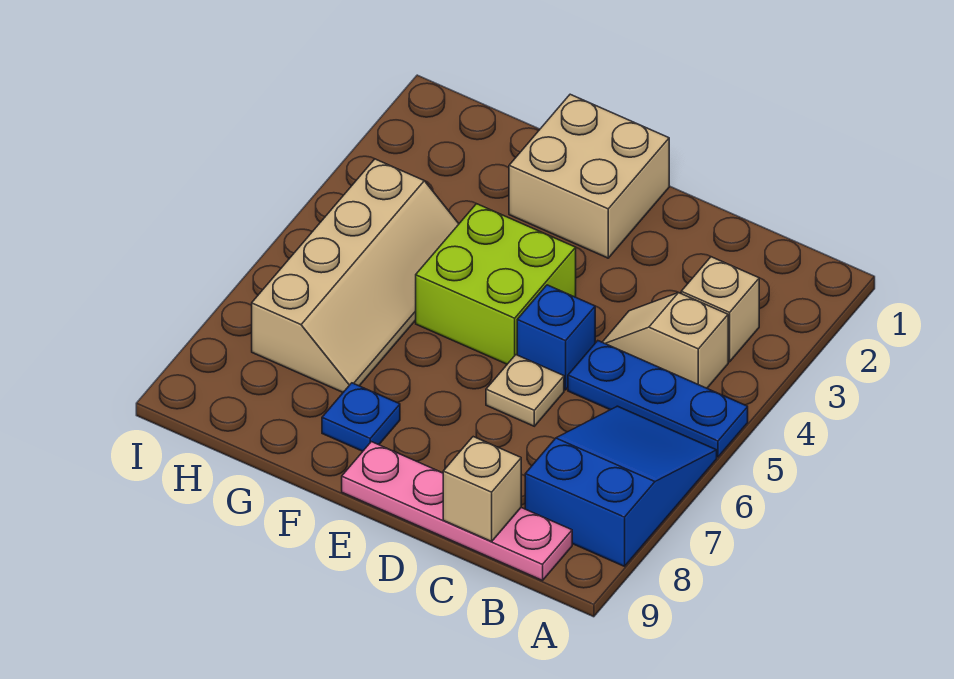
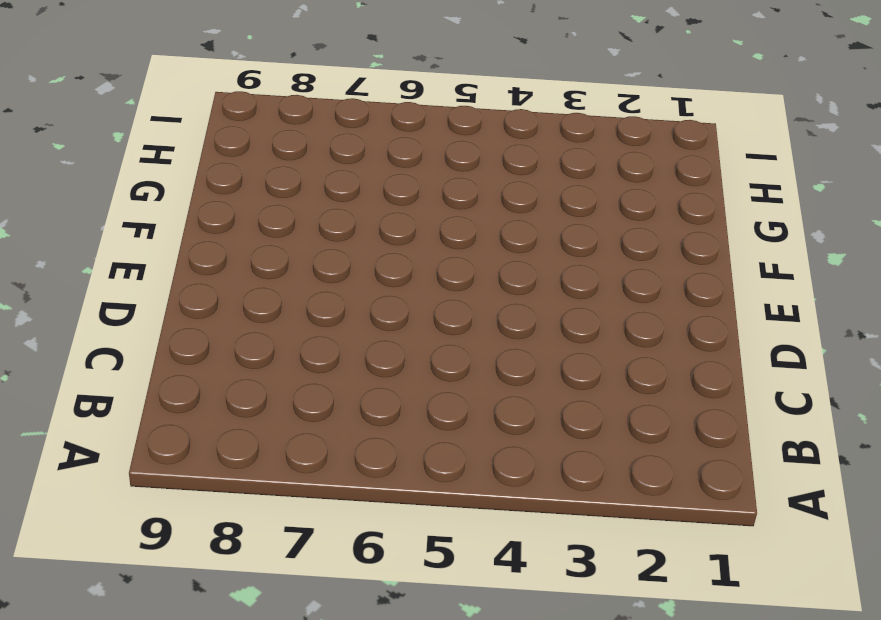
none -> blue plate A5:C5 level 1
none -> blue slope A6:B8 level 1 top 8
none -> tan brick B3 level 1

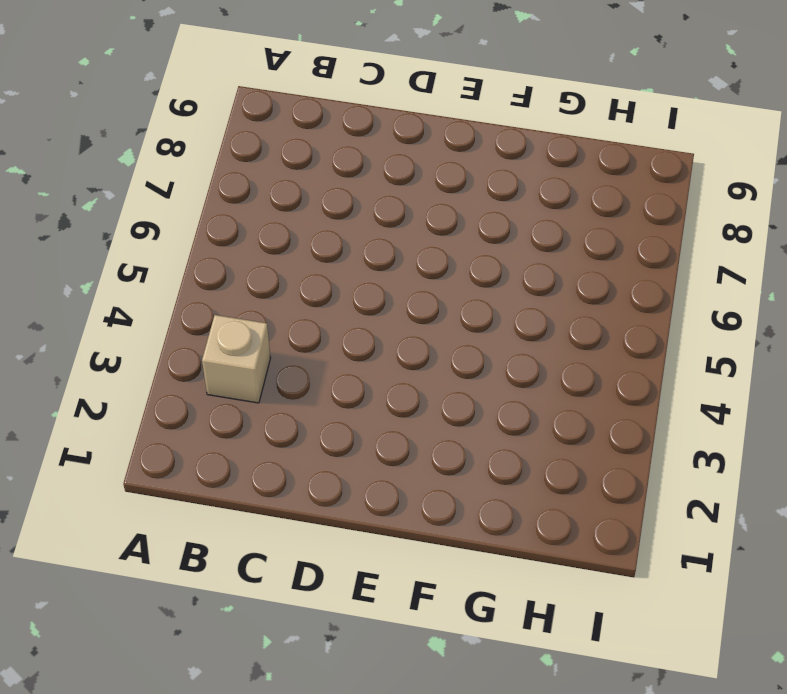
none -> blue plate A5:C5 level 1
none -> blue slope A6:B8 level 1 top 8
none -> tan slope B4:C4 level 1 top B

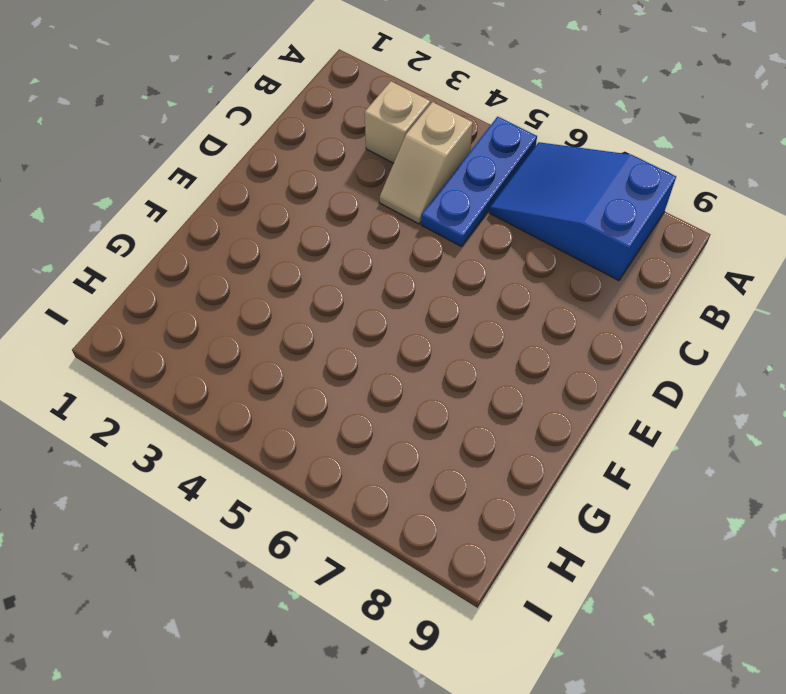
none -> pink plate B9:E9 level 1
none -> blue brick D5 level 1
none -> tan plate D6 level 1

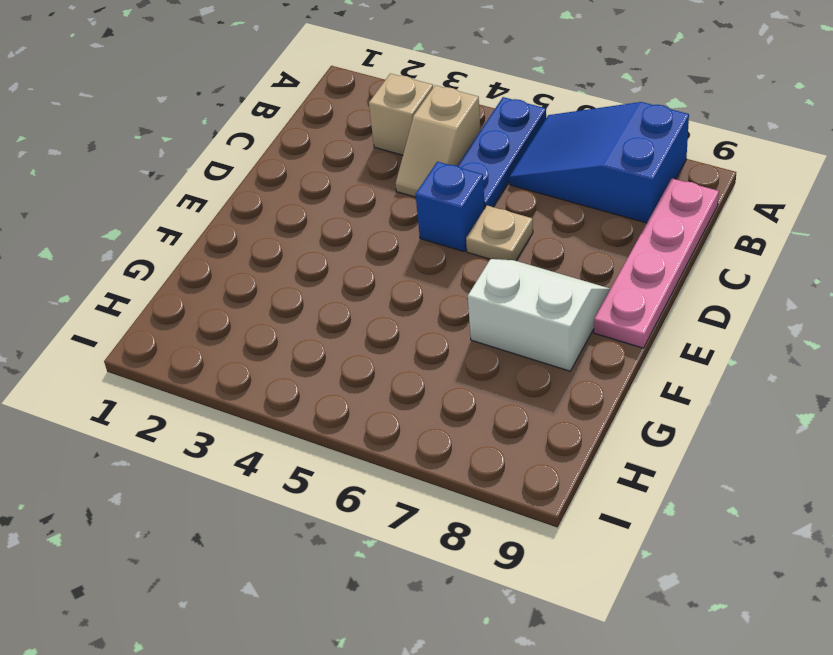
white slope E7:F8 level 1 top F -> blue plate F8 level 1
none -> tan brick E1:F2 level 1
none -> lime brick E4:F5 level 1
none -> tan slope G4:H7 level 1 top H

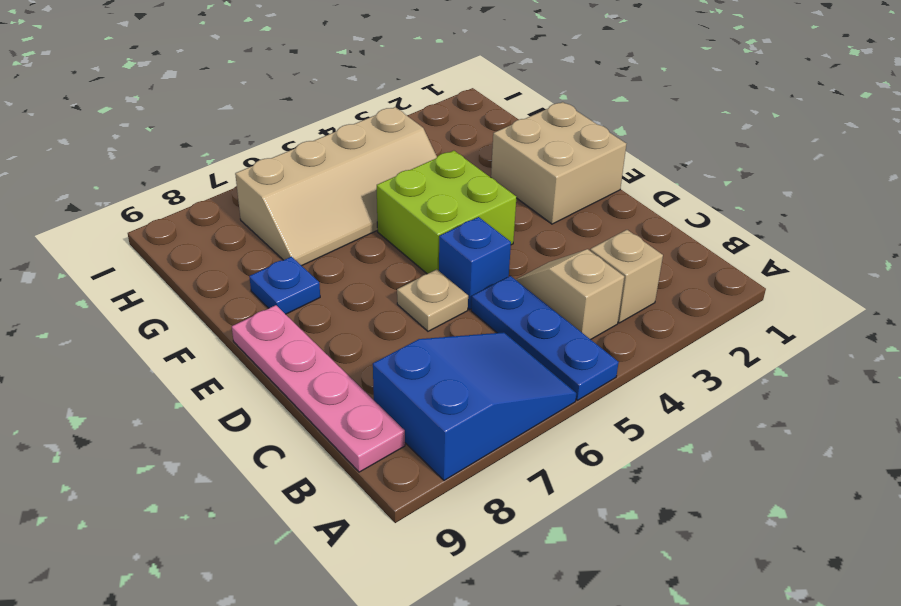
none -> tan brick C9 level 2

